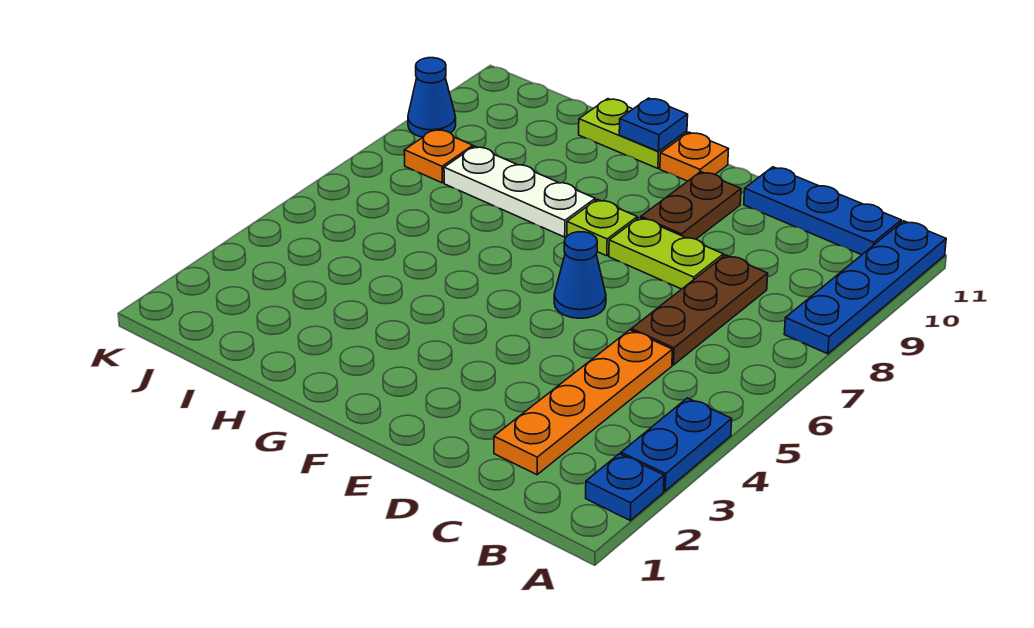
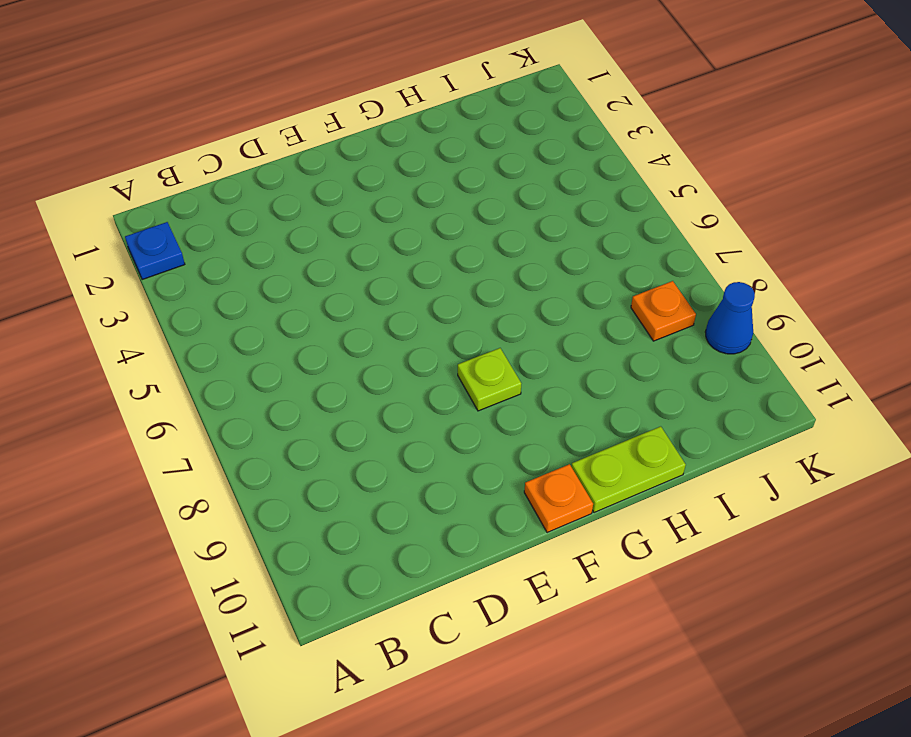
none -> blue plate A3:A4 level 1
none -> blue plate A8:A11 level 1
none -> blue plate B11:D11 level 1

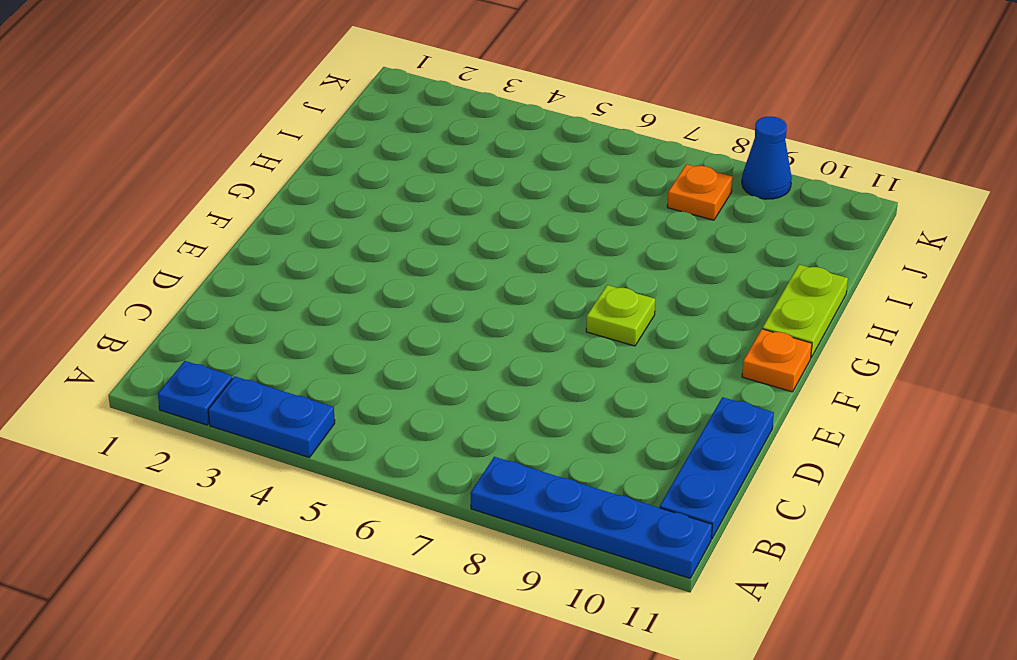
none -> orange plate C2:C5 level 1
none -> brown plate C6:C8 level 1
none -> lime plate D8:E8 level 1

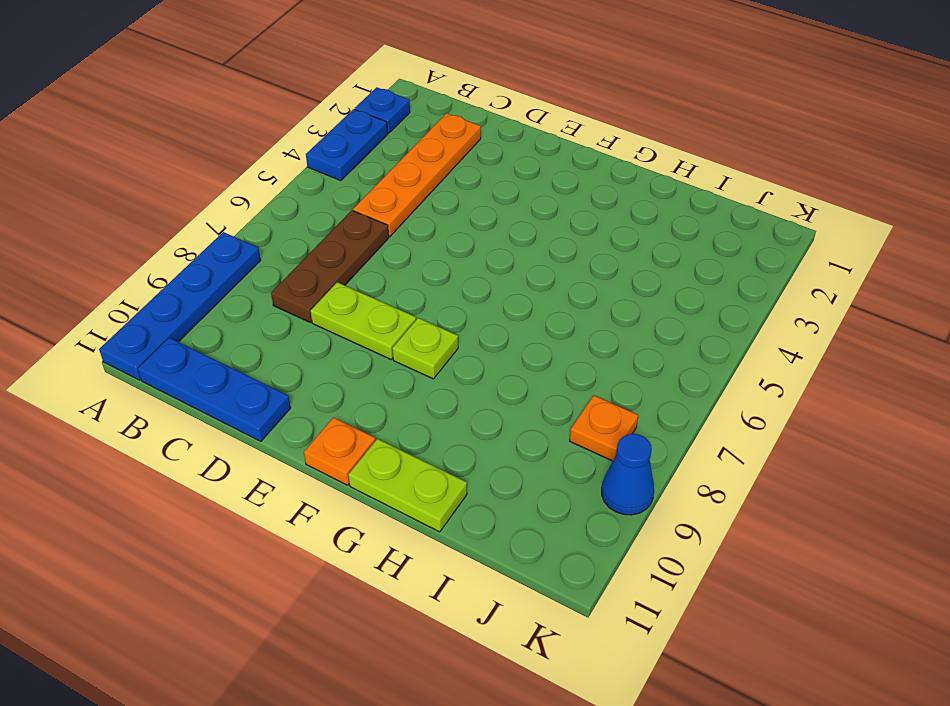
none -> blue cone E6 level 1
none -> brown plate E9:E10 level 1
none -> white plate G8:I8 level 1

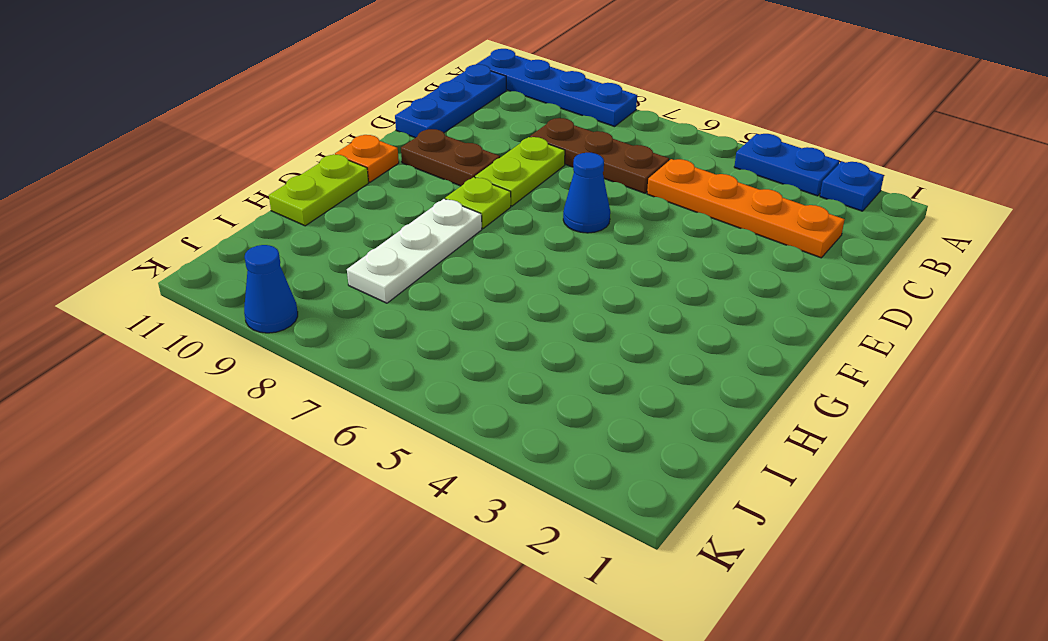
none -> orange plate J8 level 1
none -> blue plate G11 level 2

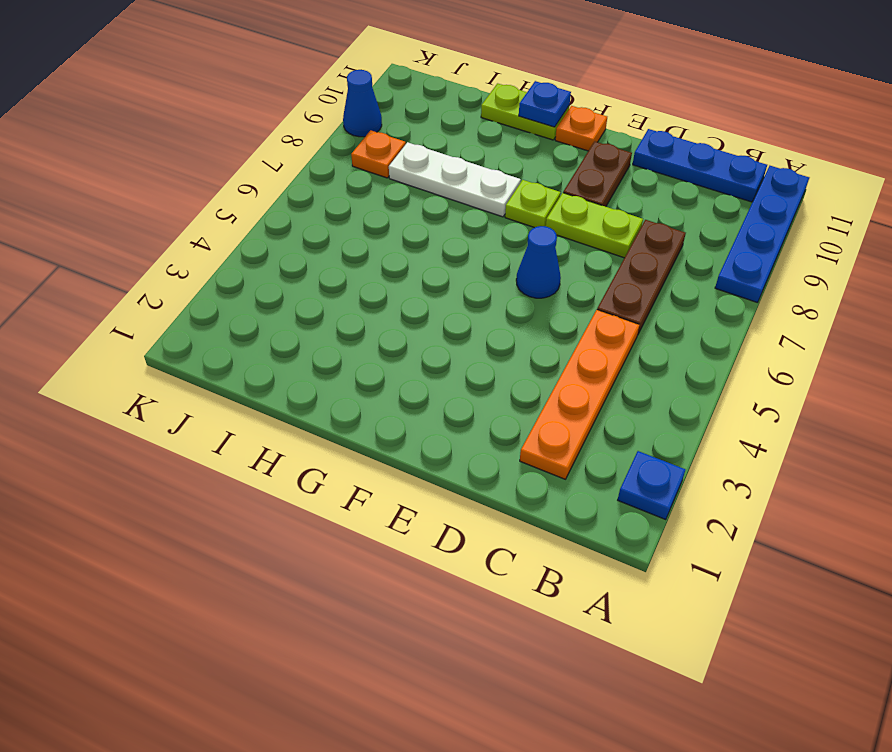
none -> blue plate A3:A4 level 1

